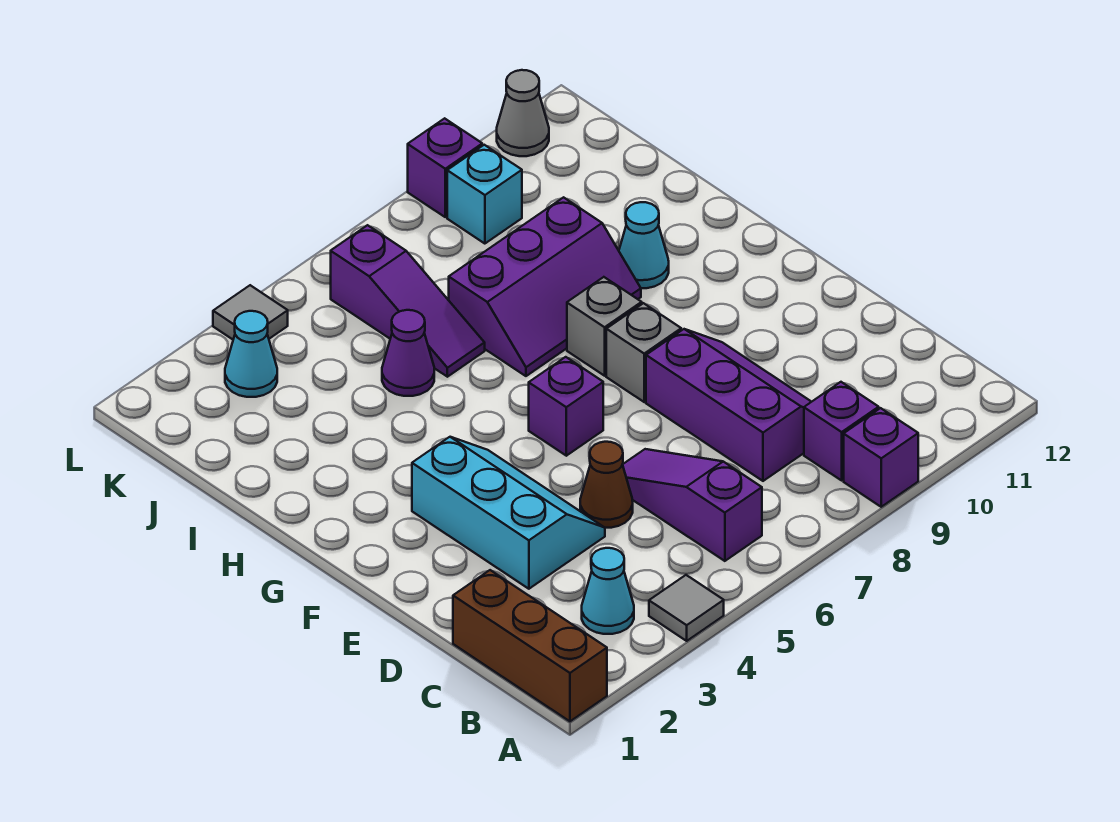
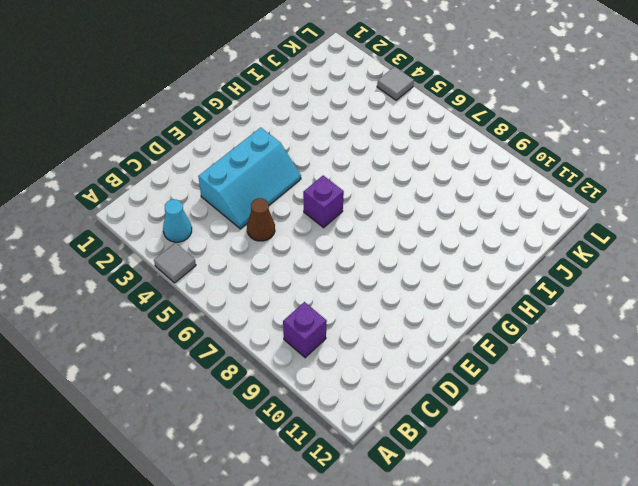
none -> brown brick A1:C1 level 1
none -> purple brick A9 level 1
none -> purple slope B6:D6 level 1 top B

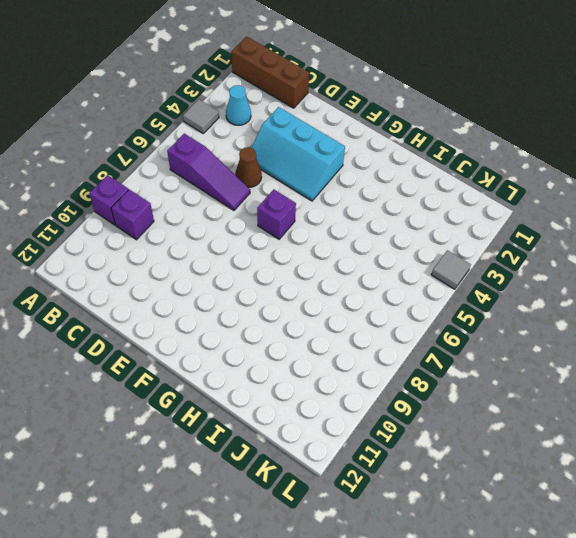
none -> purple slope C8:E9 level 1 top 8
none -> grey brick F8 level 1
none -> grey brick G8 level 1

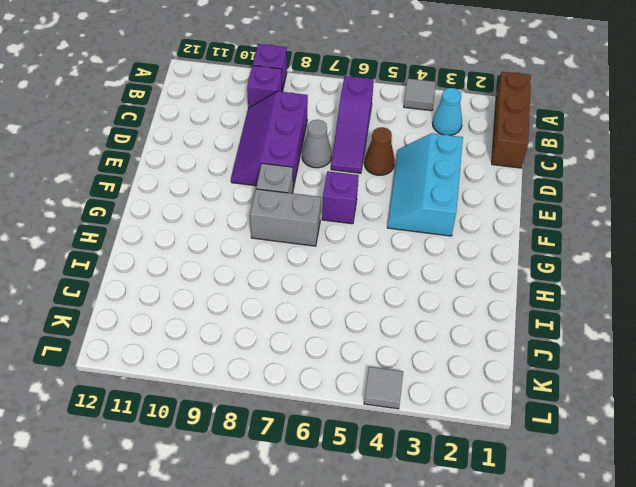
grey cone D7 level 1 -> grey cone L11 level 1
grey brick G7:G8 level 1 -> grey brick G8 level 1
none -> purple slope H7:I9 level 1 top I
none -> cyan cone H10 level 1
none -> purple cone I5 level 1

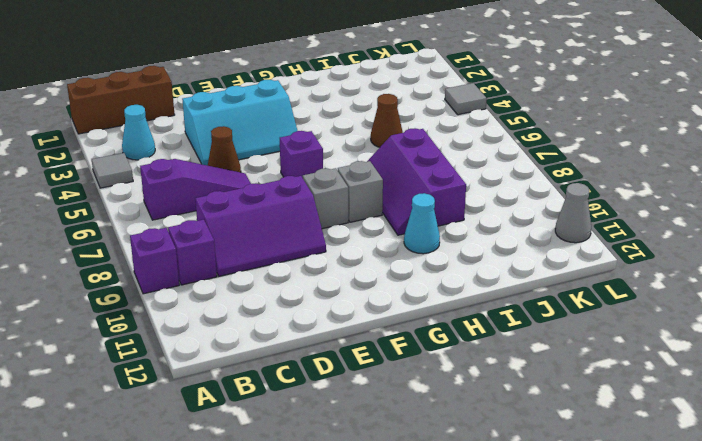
brown cone I5 level 1 -> purple cone I5 level 1
none -> purple slope I6:K6 level 1 top K
none -> cyan cone K3 level 1
none -> cyan brick K9 level 1

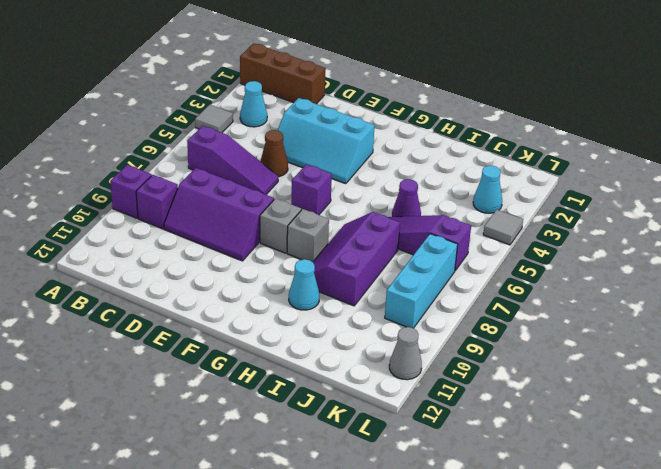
cyan brick K7:K9 level 1 -> cyan brick K9 level 1
none -> purple brick L9 level 1

